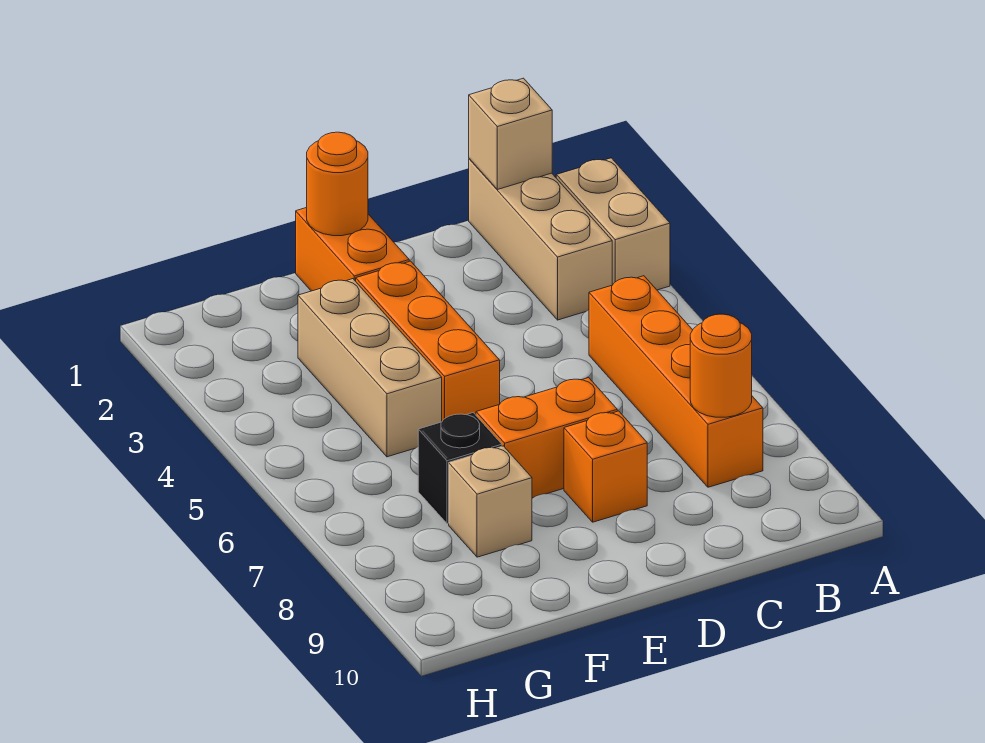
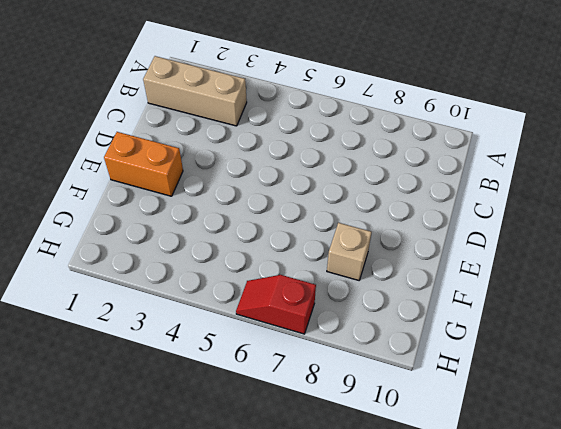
red slope H6:H7 level 1 top 7 -> none
none -> tan brick A2:A3 level 1
none -> orange brick B5:B8 level 1
none -> orange brick D7:E7 level 1

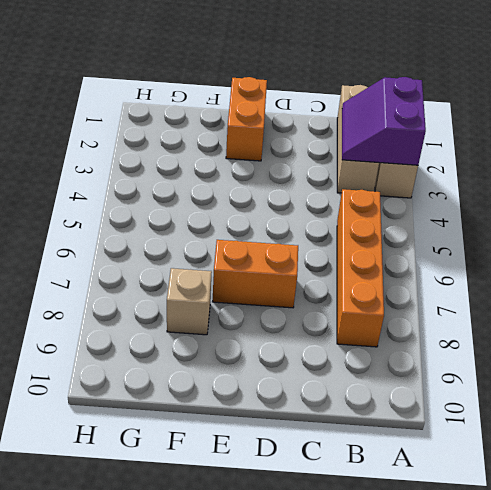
purple slope A2:B3 level 2 top A -> none
none -> orange brick D8 level 1
none -> orange brick E3:E5 level 1
none -> tan brick F3:F5 level 1

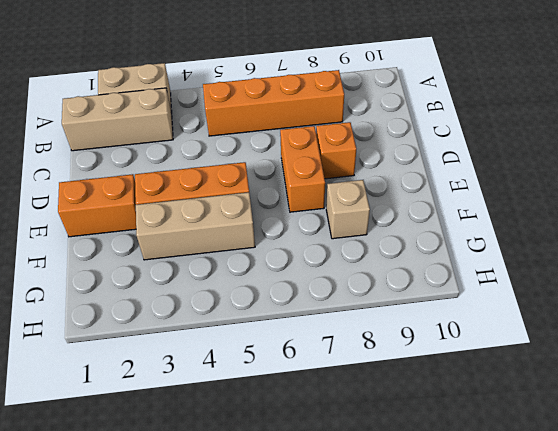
none -> black brick F7 level 1
none -> tan brick B1 level 2
none -> orange round brick B8 level 2

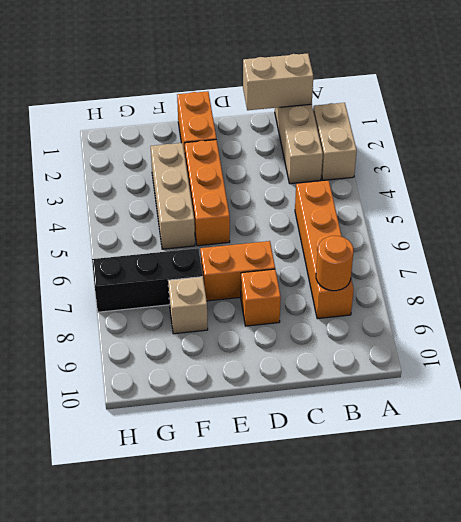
tan brick B1:C1 level 2 -> tan brick B1 level 2
black brick F7:H7 level 1 -> black brick F7 level 1
none -> orange round brick E1 level 2

